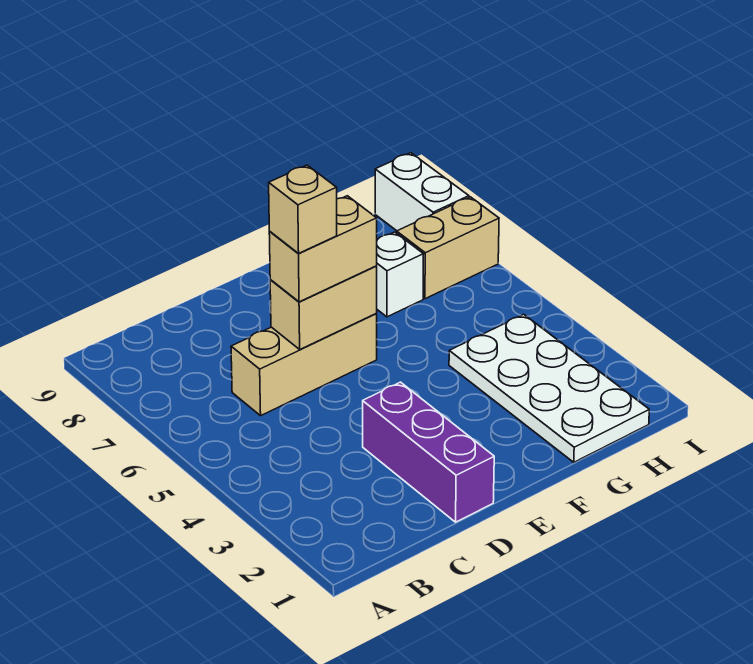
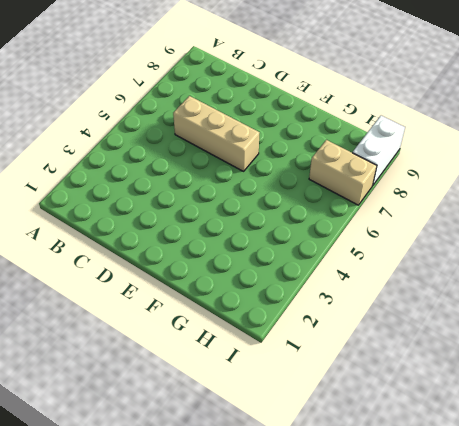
none -> purple brick D1:D3 level 1
none -> white plate G1:H4 level 1

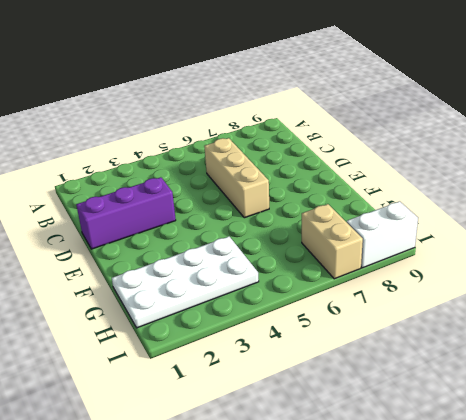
none -> white brick G7 level 1
none -> tan brick D6:E6 level 2

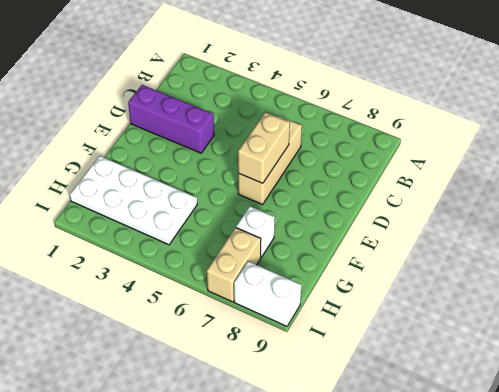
none -> tan brick D6:E6 level 3
none -> tan brick D6 level 4

